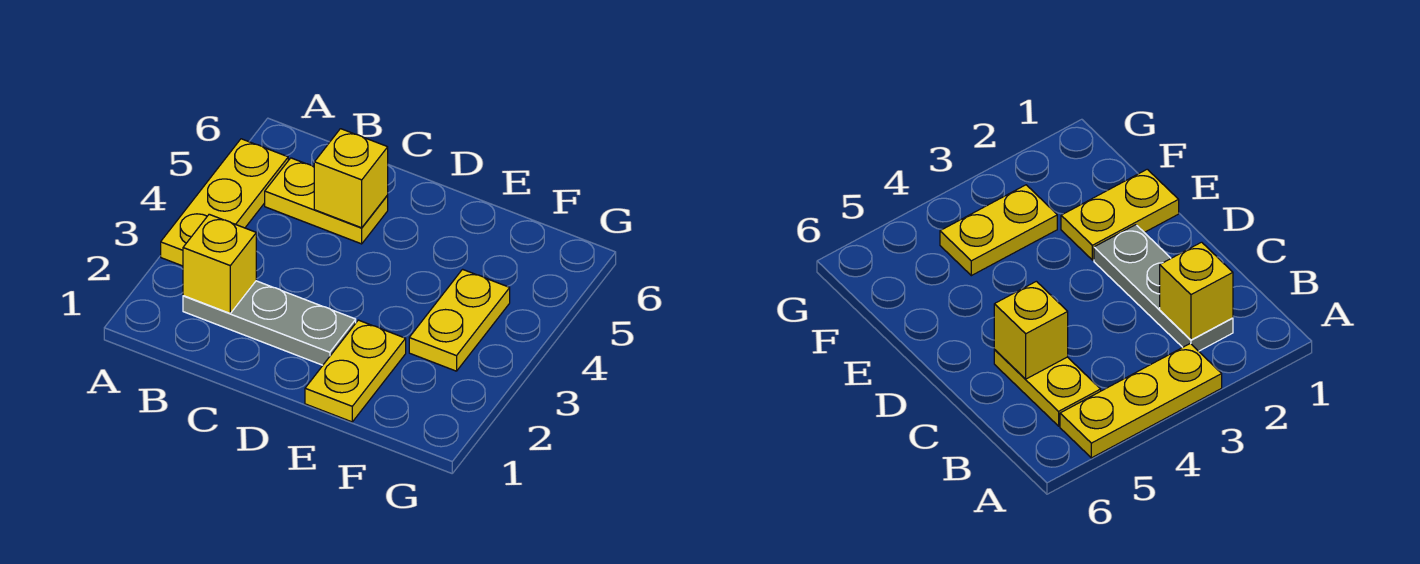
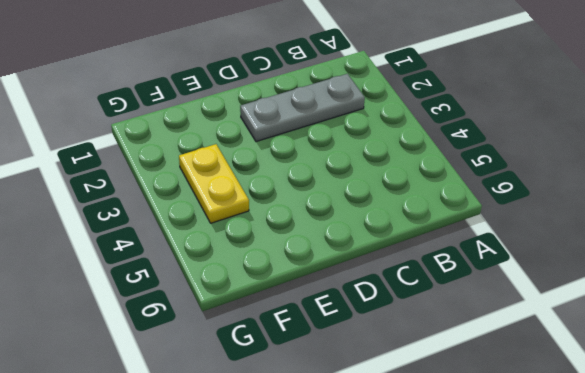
none -> yellow plate A3:A5 level 1
none -> yellow plate B5:C5 level 1

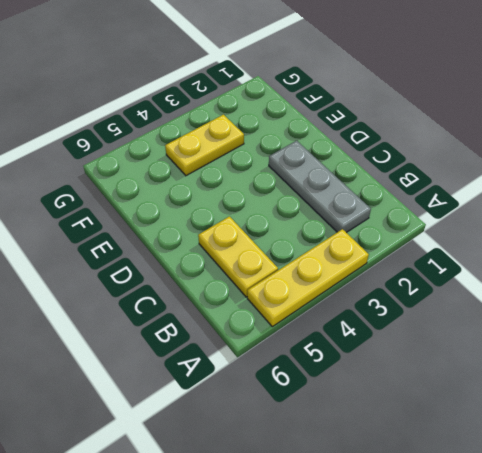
none -> yellow plate E1:E2 level 1
none -> yellow brick B2 level 2

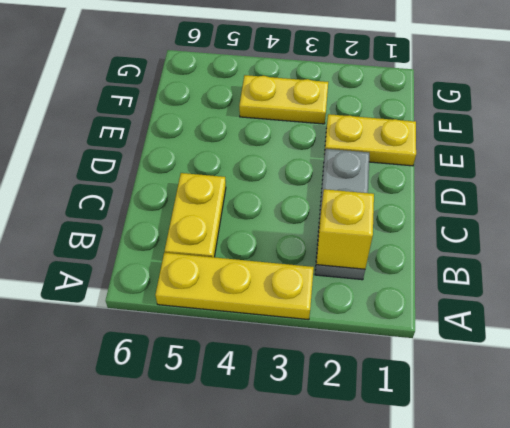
none -> yellow brick C5 level 2

